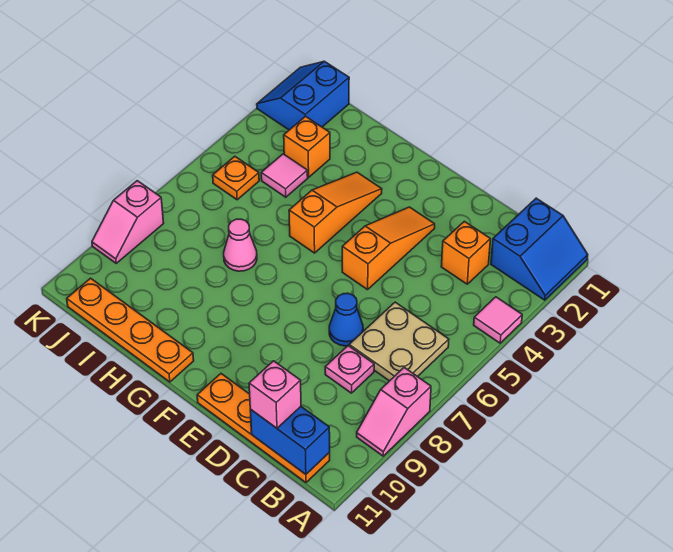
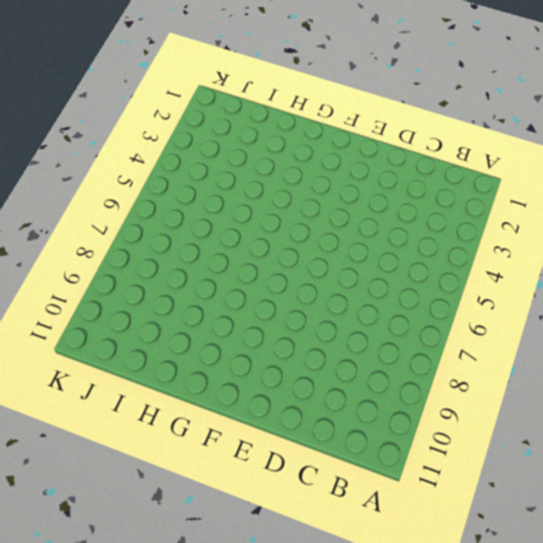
none -> blue slope A1:B2 level 1 top B
none -> pink tile A4 level 1
none -> pink slope A8:A9 level 1 top 8

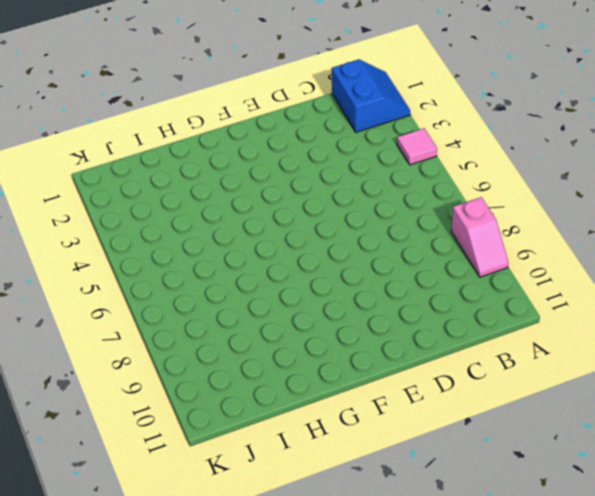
none -> tan plate B6:C7 level 1
none -> orange plate B11:E11 level 1
none -> orange brick C3 level 1

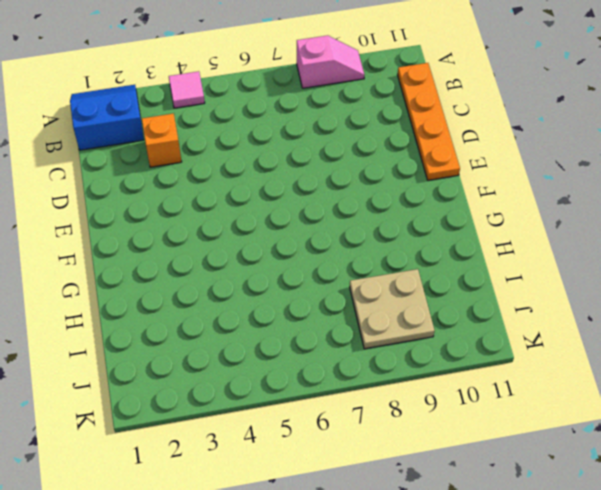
tan plate I8:J9 level 1 -> tan plate B6:C7 level 1
none -> pink plate C8 level 1
none -> blue cone D7 level 1
none -> orange slope E3:E5 level 1 top 5

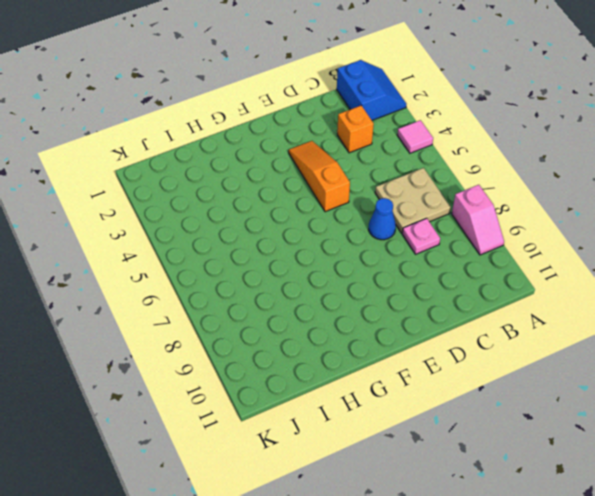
none -> orange plate B11:E11 level 1
none -> orange slope G3:G5 level 1 top 5
none -> orange plate G11:J11 level 1

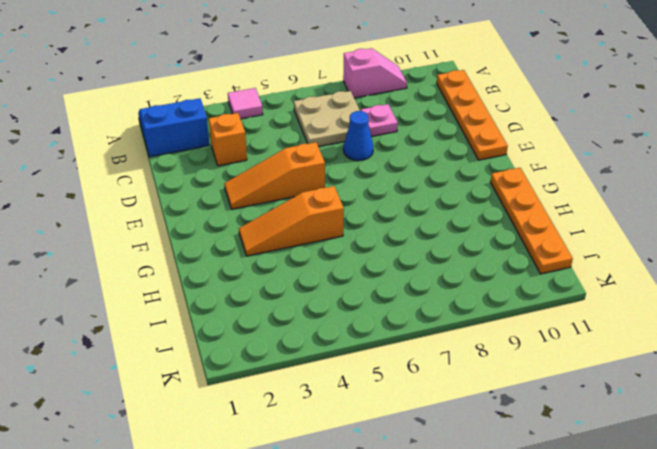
none -> pink cone H7 level 1
none -> orange brick I3 level 1
none -> pink tile I4 level 1

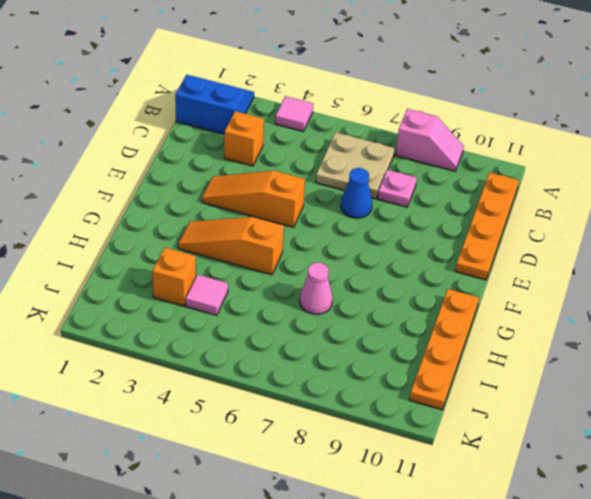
none -> blue slope J1:K2 level 1 top J
none -> orange plate J5 level 1
none -> pink slope K8:K9 level 1 top 8

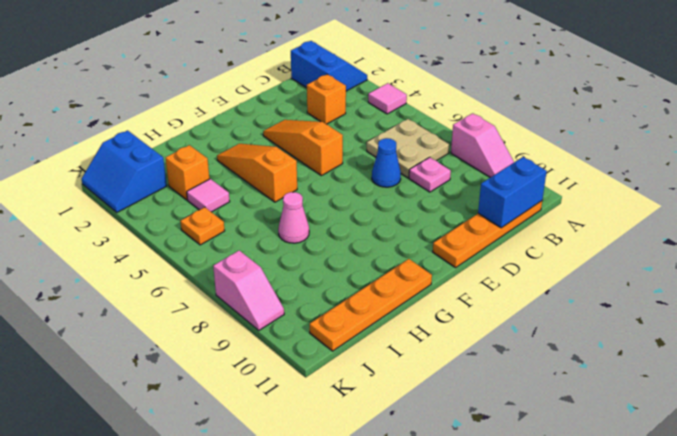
none -> pink brick C11 level 3

